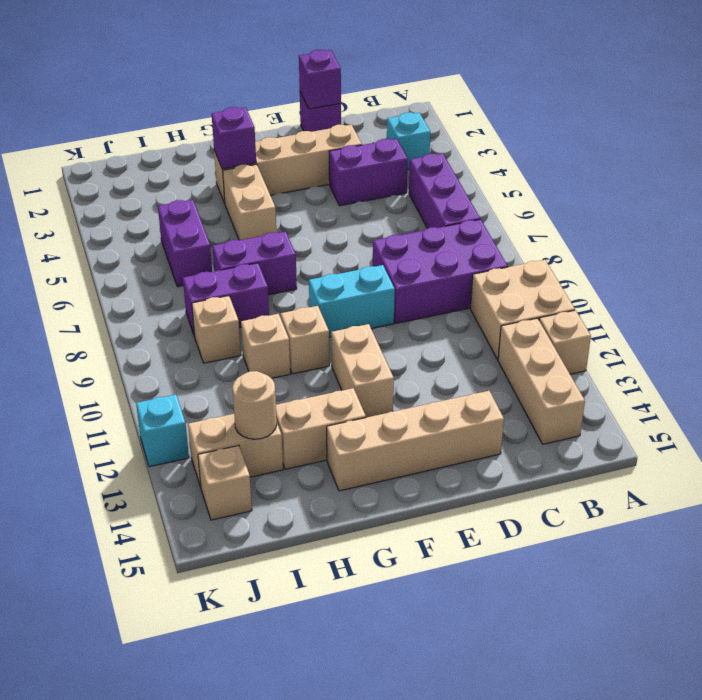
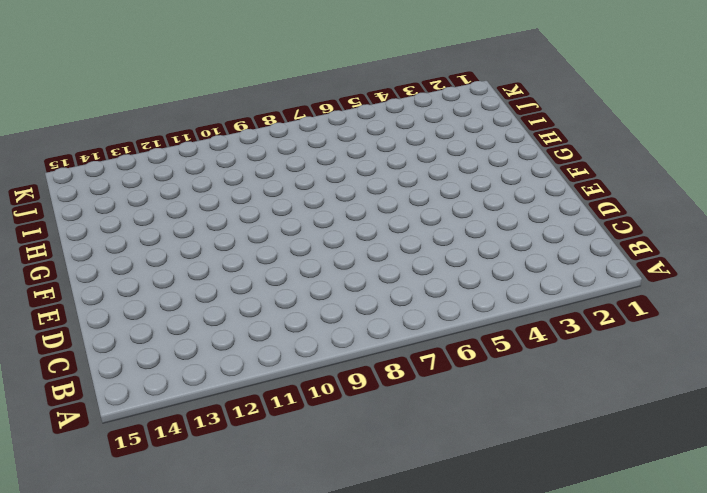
none -> tan brick A10:B11 level 1
none -> tan brick A12 level 1
none -> cyan brick B3 level 1

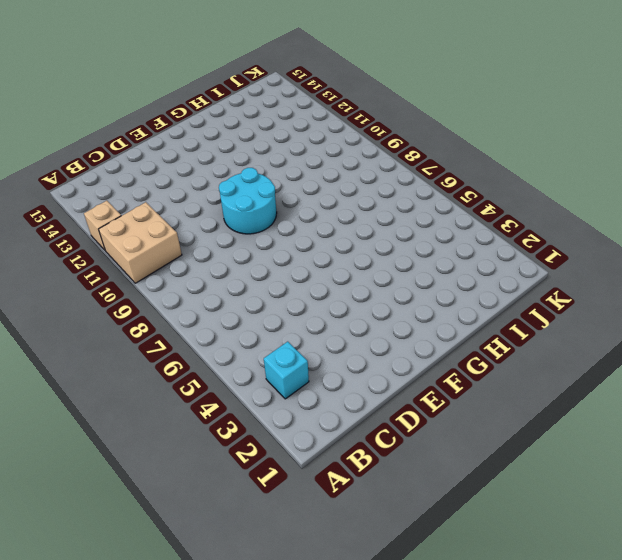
cyan round brick E9:F10 level 1 -> cyan brick E9:F9 level 1
none -> purple brick B5:B7 level 1
none -> purple brick B8:D9 level 1
none -> tan brick B12:B14 level 1

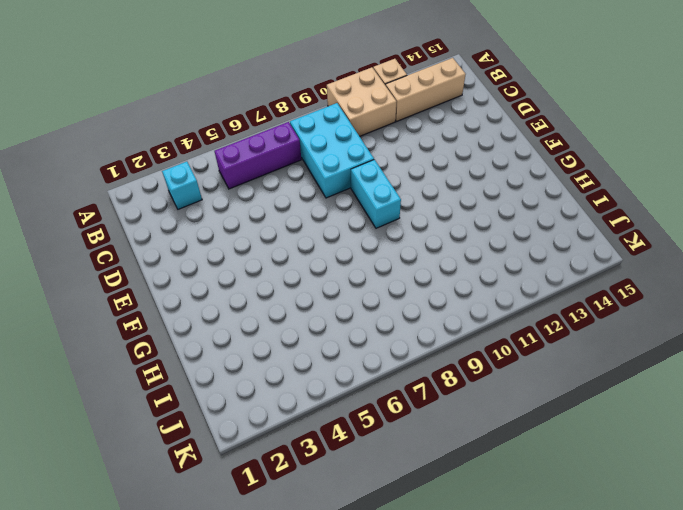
cyan brick B8:D9 level 1 -> purple brick B8:D9 level 1
none -> purple brick C4:D4 level 1
none -> purple brick D1 level 1
none -> tan brick D3:G3 level 1

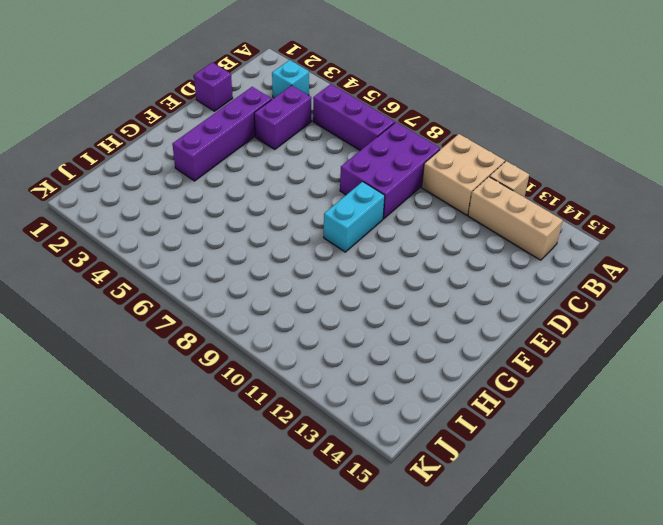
purple brick D3:G3 level 1 -> tan brick D3:G3 level 1
none -> tan brick D14:G14 level 1
none -> tan brick F11:F12 level 1
none -> tan brick G4:G5 level 1

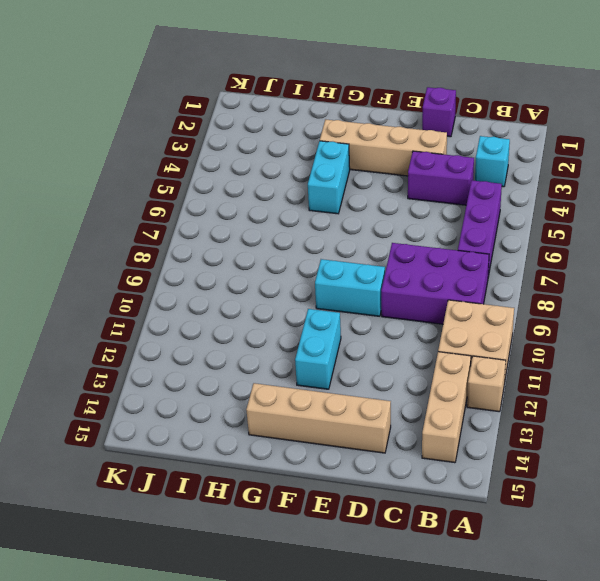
cyan brick F11:F12 level 1 -> tan brick F11:F12 level 1
cyan brick G4:G5 level 1 -> tan brick G4:G5 level 1
none -> purple brick G7:H7 level 1
none -> tan brick G10 level 1
none -> tan brick G13:H13 level 1

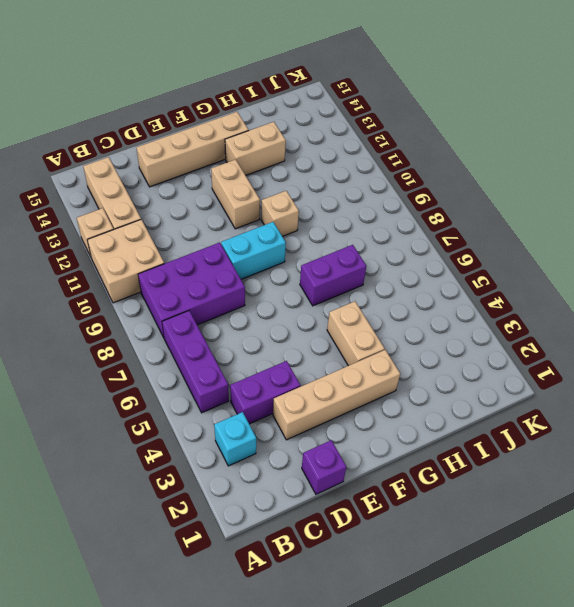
none -> purple brick H8:I8 level 1
none -> tan brick H10 level 1
none -> purple brick I5:I6 level 1

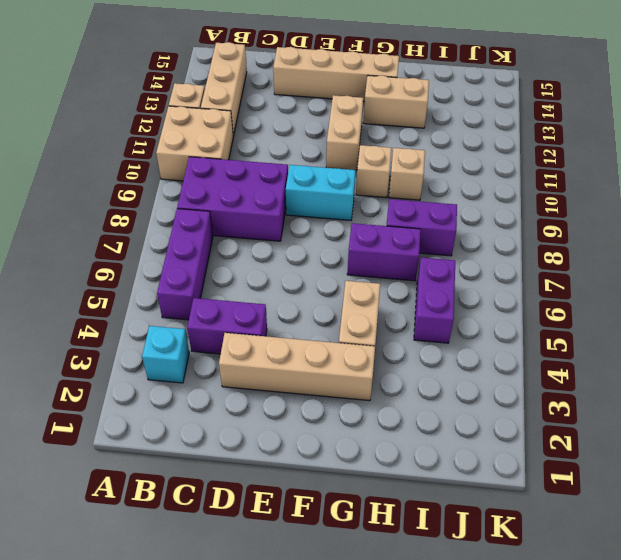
none -> purple brick D1 level 1
none -> tan brick I9 level 1
none -> tan brick I13:J13 level 1

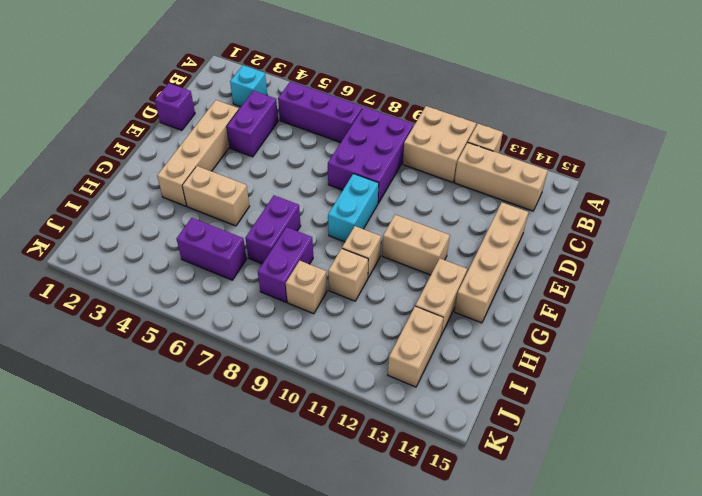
none -> tan brick J14 level 1
none -> cyan brick K12 level 1
none -> purple brick D1 level 2

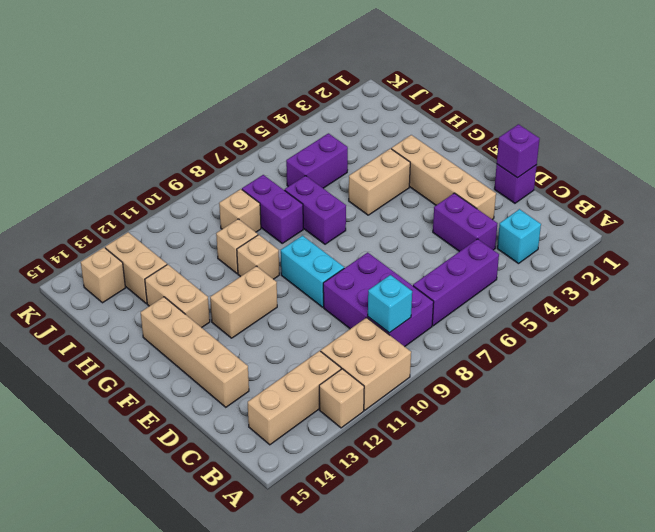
cyan brick B9 level 2 -> cyan brick K12 level 1
none -> purple brick G3 level 2
none -> tan round brick I13 level 2

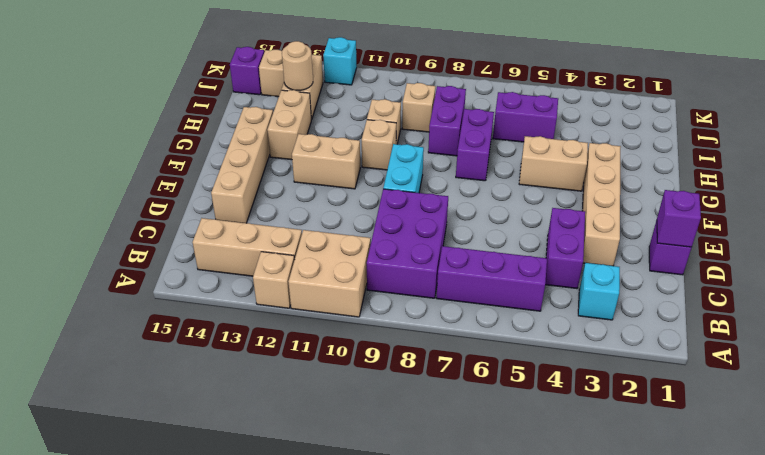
purple brick J15 level 1 -> purple brick G3 level 2

